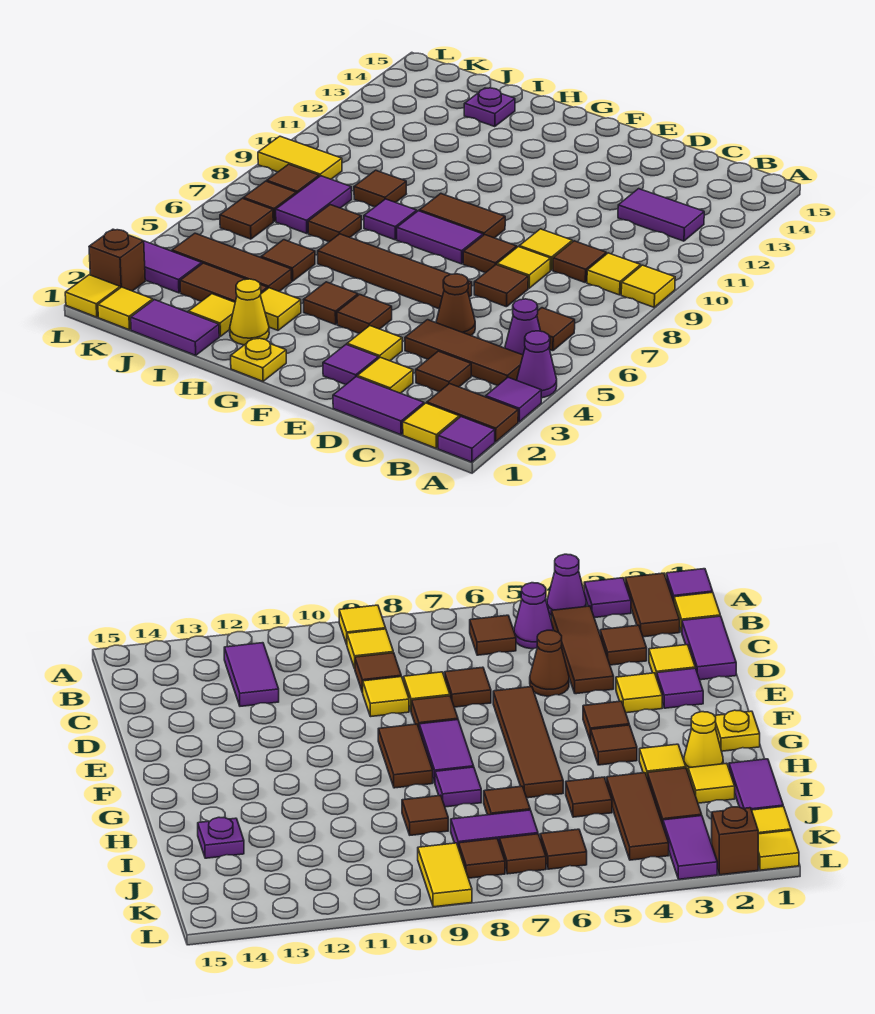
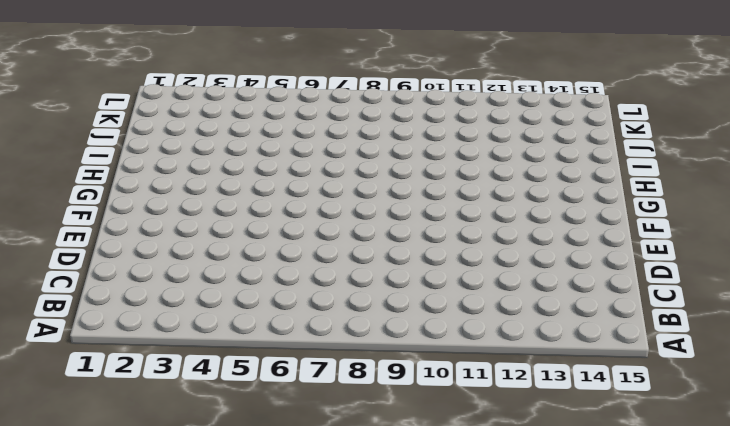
none -> purple tile A1 level 1
none -> brown tile A2:B2 level 1
none -> purple tile A3 level 1
none -> purple cone A4 level 1

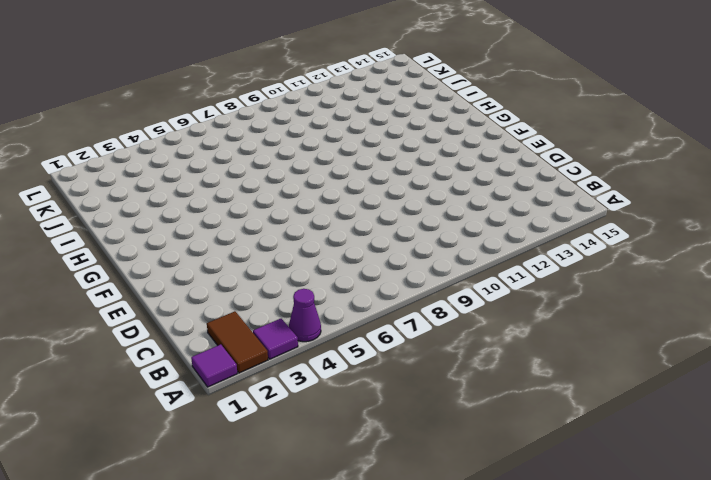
none -> yellow tile A9 level 1
none -> yellow tile B1 level 1
none -> brown tile B4:D4 level 1
none -> purple cone B5 level 1

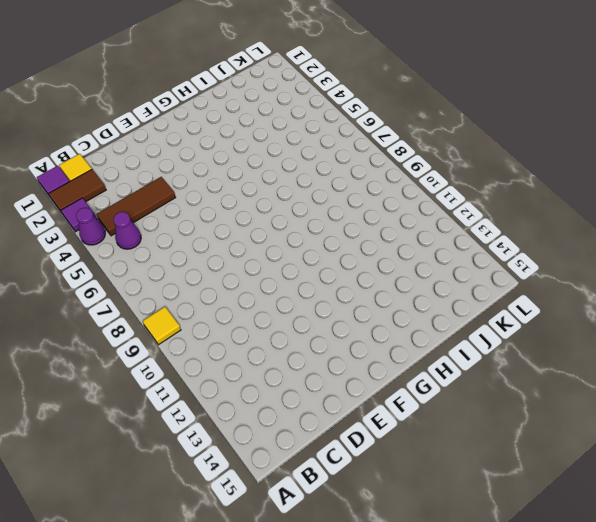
none -> brown tile B6 level 1
none -> yellow tile B9 level 1
none -> purple tile B12:C12 level 1
none -> purple tile C1:D1 level 1

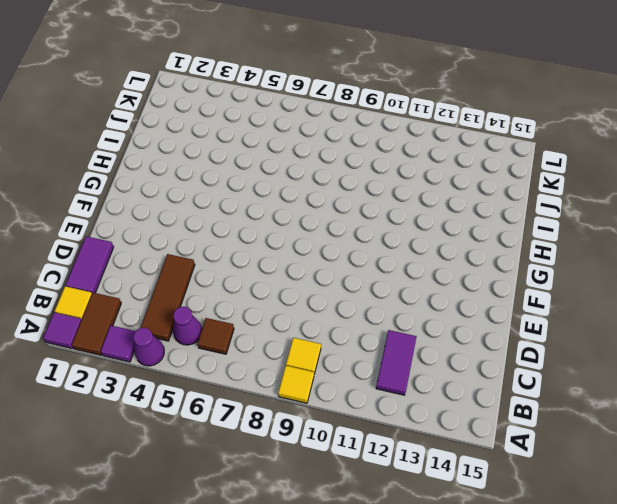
none -> brown tile C3 level 1
none -> brown tile C9 level 1
none -> yellow tile D2 level 1
none -> brown cone D5 level 1

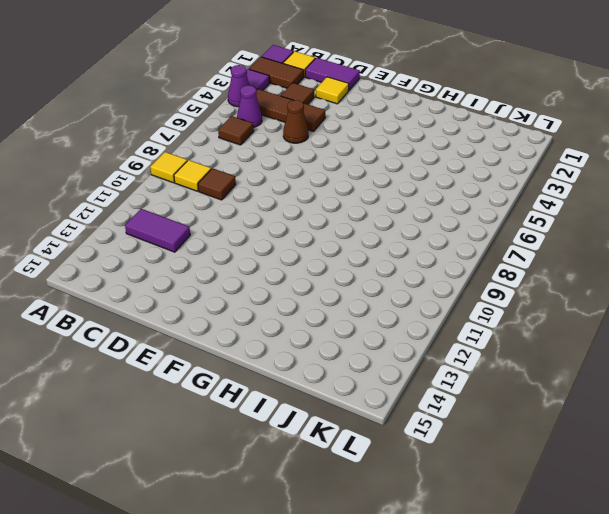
none -> brown tile D7 level 1
none -> yellow tile D8 level 1
none -> yellow tile D9 level 1
none -> purple tile E2 level 1

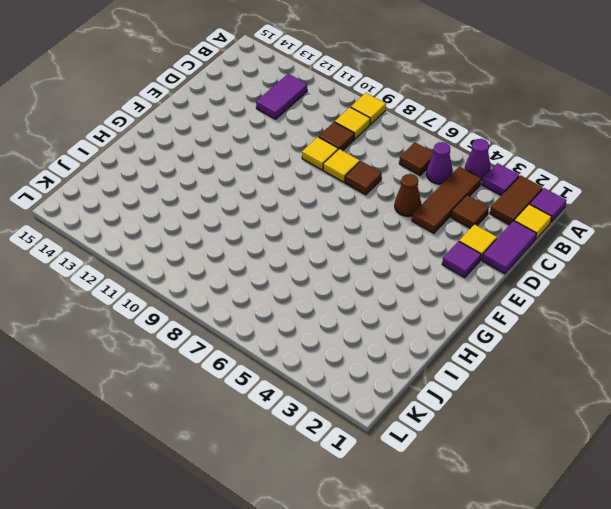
none -> yellow tile E3 level 1
none -> brown tile E6:H6 level 1
none -> brown tile E8 level 1
none -> brown tile F4 level 1

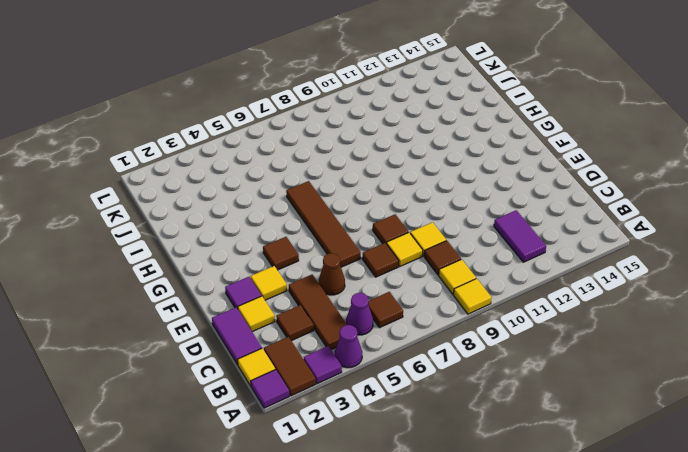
none -> purple tile F8:G8 level 1
none -> brown tile F9:G9 level 1
none -> yellow plate G1 level 1
none -> brown tile G4 level 1

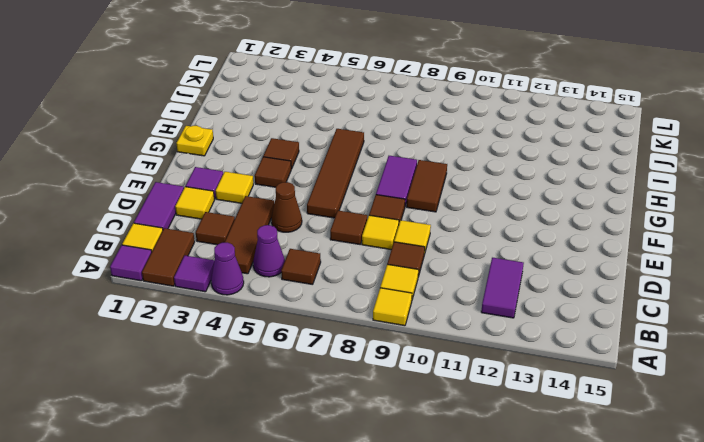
none -> yellow cone H2 level 1
none -> yellow tile H3 level 1
none -> purple tile H8 level 1
none -> purple tile I1:J1 level 1

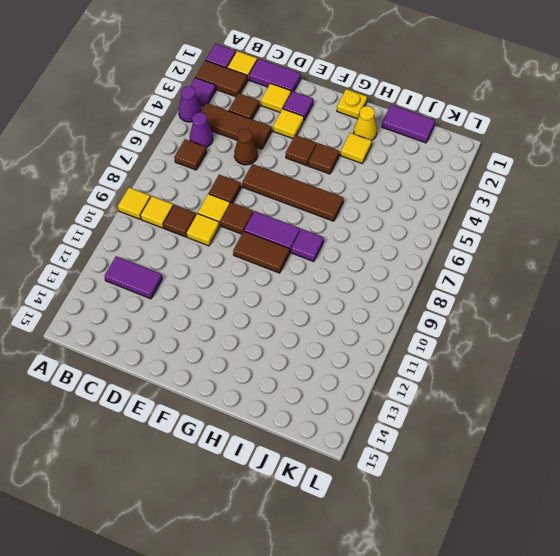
none -> yellow tile I2 level 1
none -> brown tile I3:J3 level 1
none -> brown tile I4:K4 level 1
none -> brown tile I5 level 1

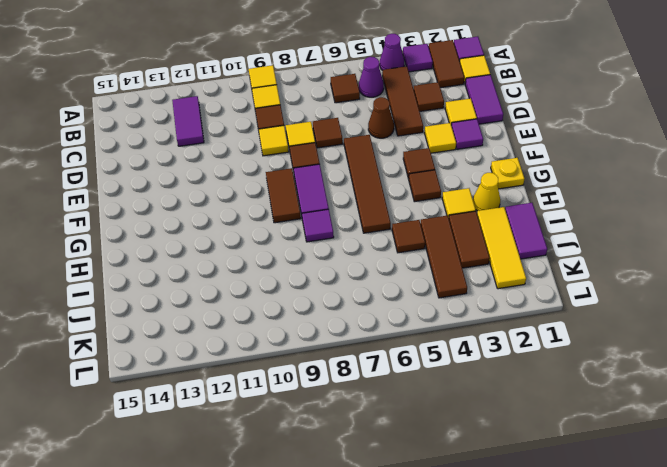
yellow tile I2:K2 level 1 -> yellow tile I2 level 1
none -> brown tile I7 level 1
none -> brown tile I9 level 1
none -> purple plate I14 level 1
none -> purple tile J7:J8 level 1

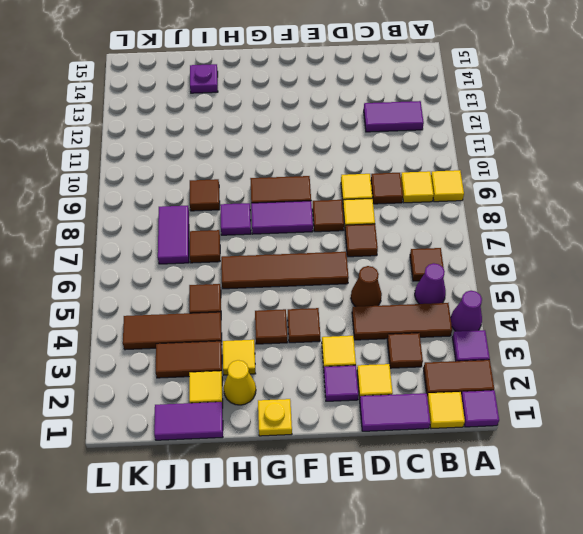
none -> yellow tile K1 level 1
none -> purple tile K3:L3 level 1
none -> brown tile K6 level 1
none -> brown tile K7 level 1

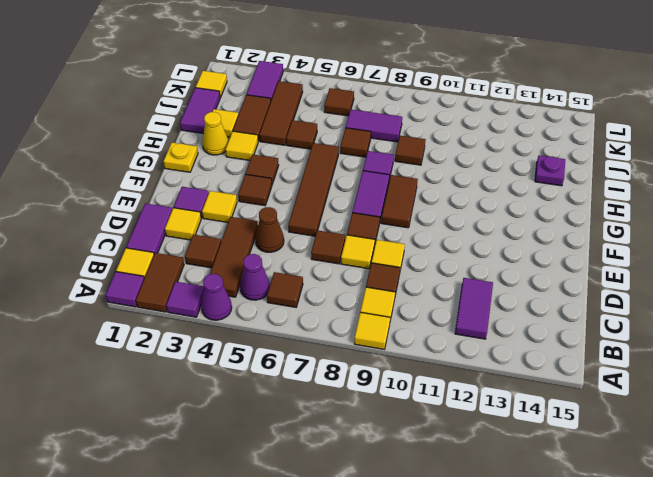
none -> brown tile K7 level 1
none -> brown tile K8 level 1
none -> yellow tile K9:L9 level 1
none -> yellow tile L1 level 1

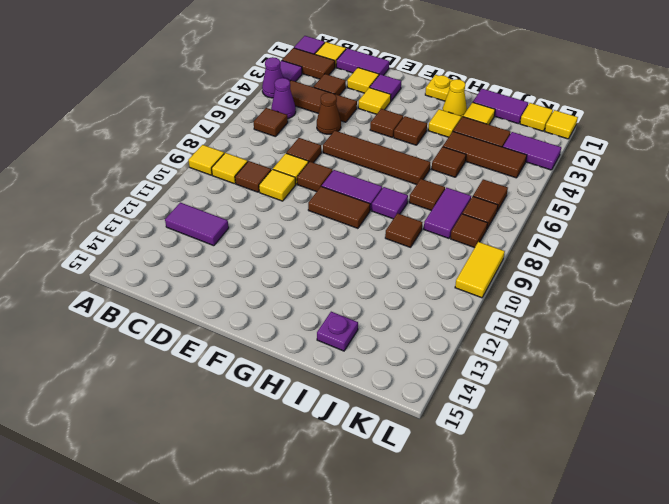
yellow tile L9:L10 level 1 -> yellow tile K9:L9 level 1
none -> brown brick L2 level 1

